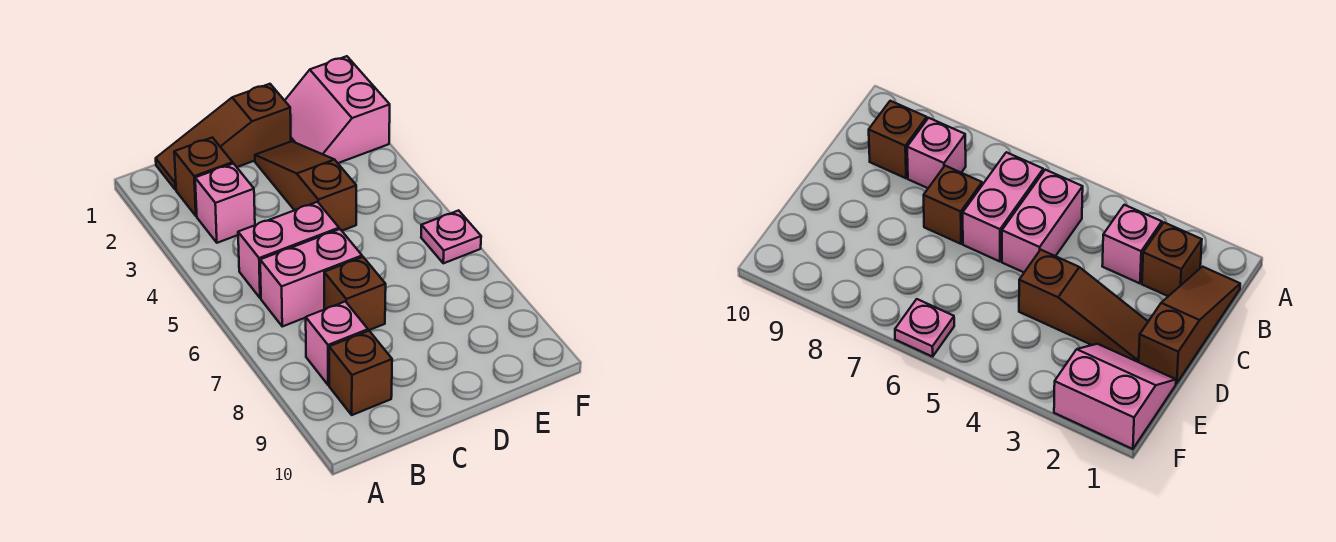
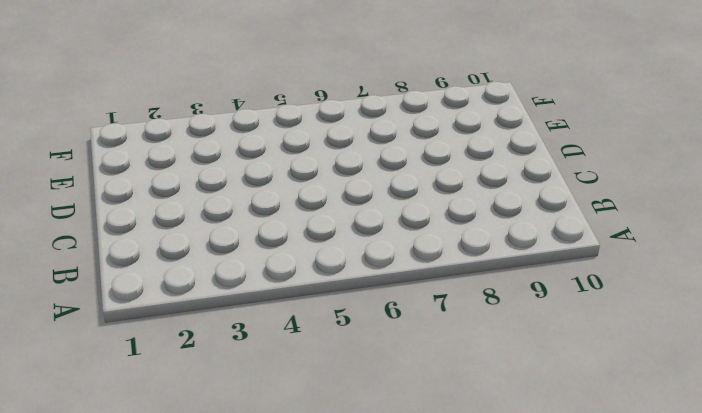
none -> brown slope B1:D1 level 1 top D
none -> brown brick B2 level 1

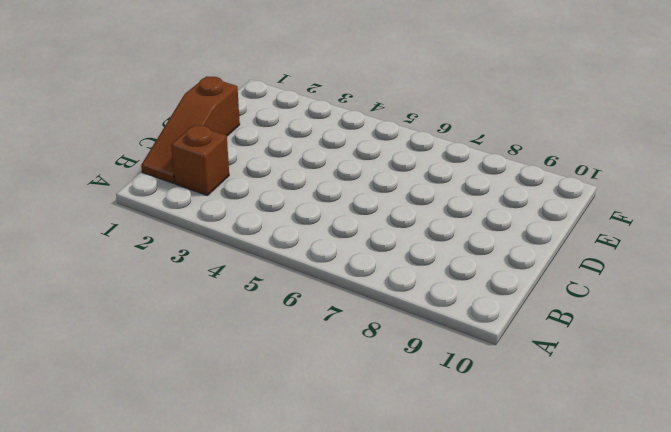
none -> pink brick B3 level 1
none -> pink brick B5:C5 level 1

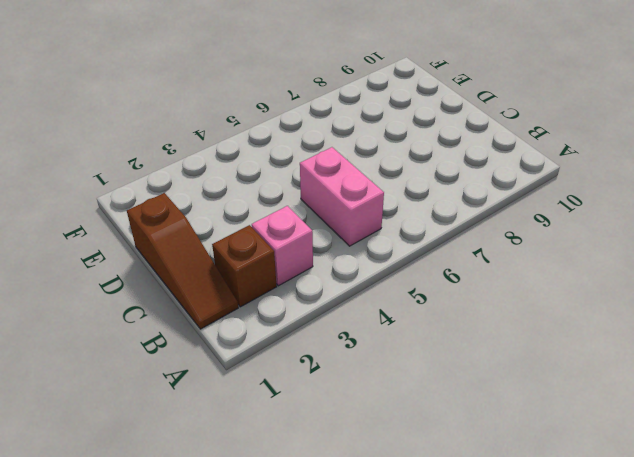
none -> pink brick B6:C6 level 1
none -> pink brick B8 level 1

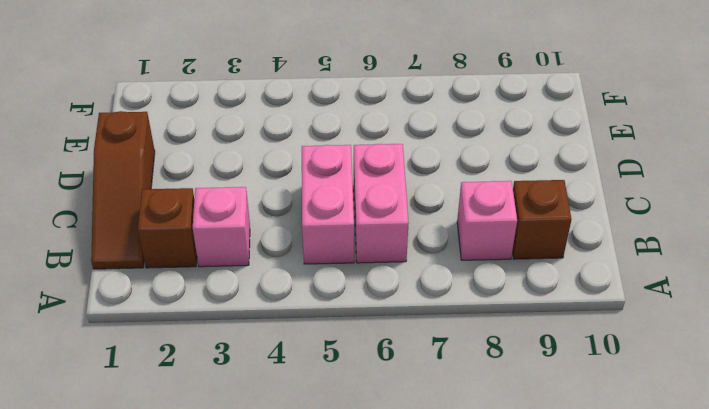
none -> brown brick C7 level 1
none -> brown slope D2:D4 level 1 top 4

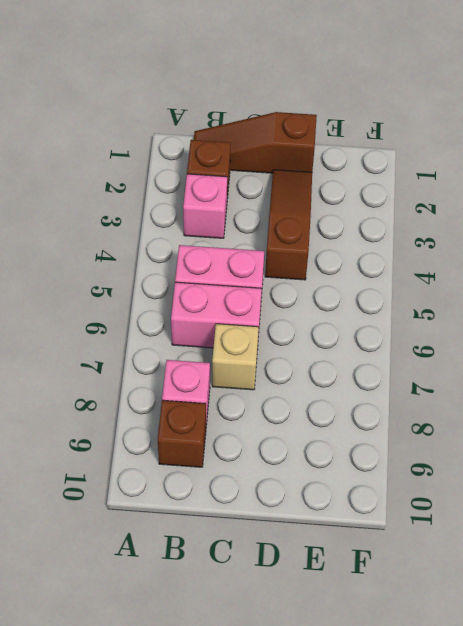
tan brick C7 level 1 -> brown brick C7 level 1
none -> pink slope E1:F2 level 1 top F
none -> pink plate F6 level 1

